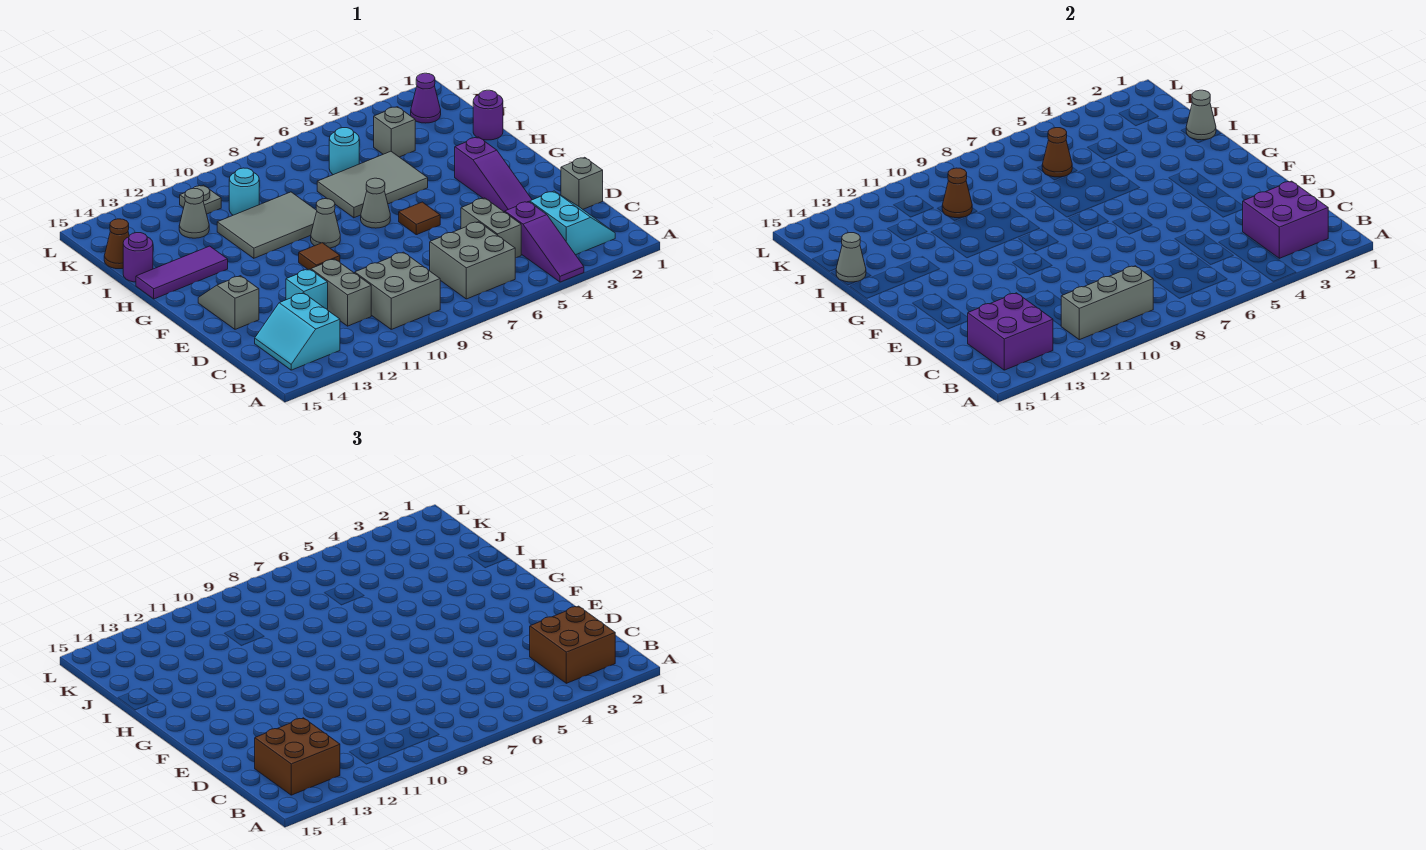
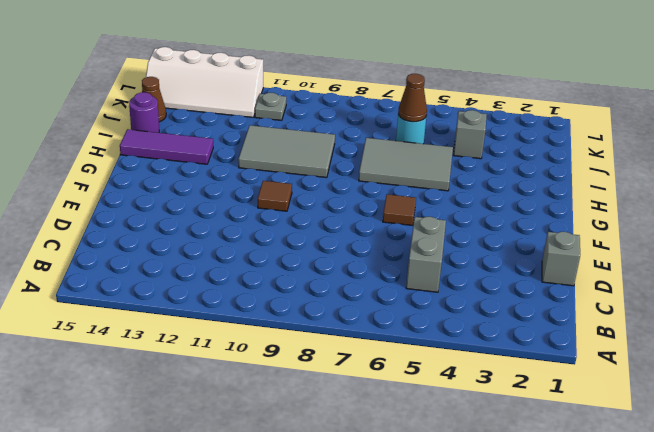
white slope K12:L15 level 1 top L -> none
none -> purple slope A4:C4 level 1 top C
none -> cyan slope B2:C3 level 1 top 3
none -> grey brick B6:C7 level 1
none -> grey brick B9:C10 level 1

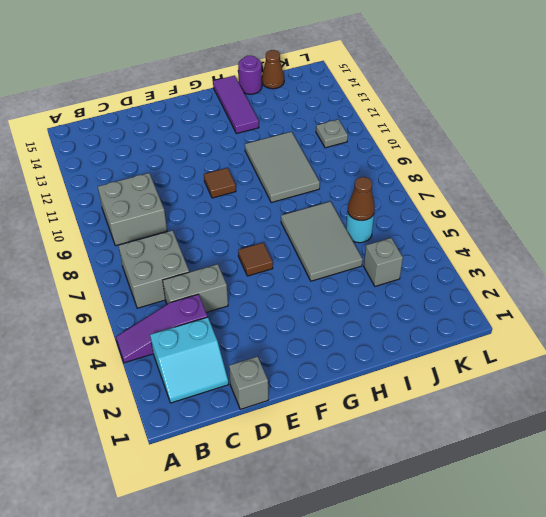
none -> cyan slope B13:C14 level 1 top 13
none -> grey brick C11:D11 level 1
none -> cyan brick D12 level 1
none -> purple slope E3:G3 level 1 top G

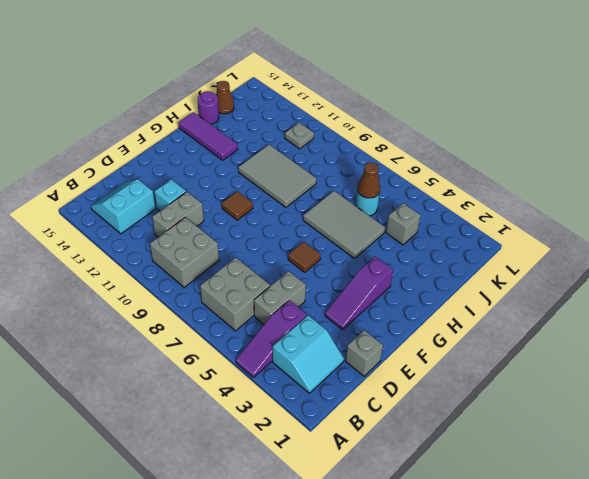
none -> grey slope E14:F14 level 1 top E
none -> grey cone G7 level 1
none -> grey cone G9 level 1
none -> purple round brick I1 level 1

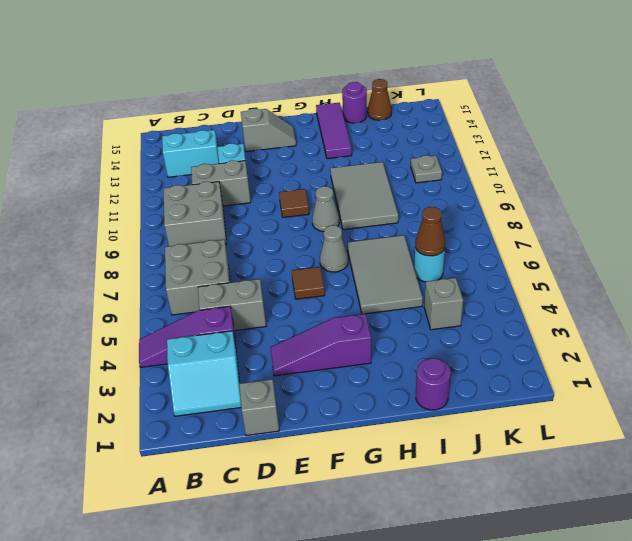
none -> cyan round brick J10 level 1
none -> grey cone J12 level 1
none -> purple cone K2 level 1
none -> purple brick B2:C3 level 2

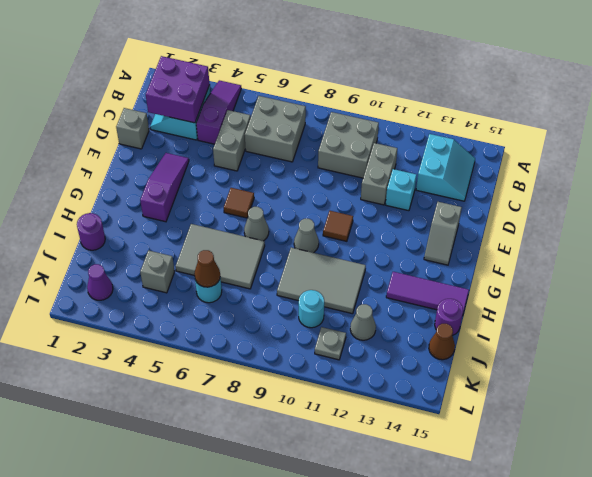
none -> grey brick B9:B11 level 2
none -> purple brick B13:C14 level 2
none -> grey cone I1 level 2
none -> grey cone I15 level 2

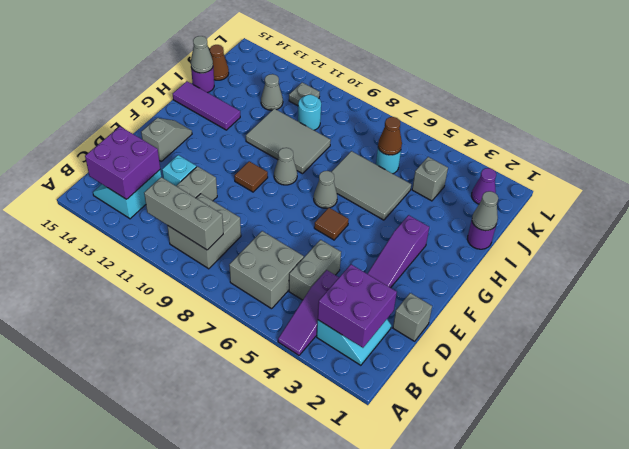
none -> brown cone J10 level 2
none -> brown brick B2:C3 level 3
none -> brown brick B13:C14 level 3

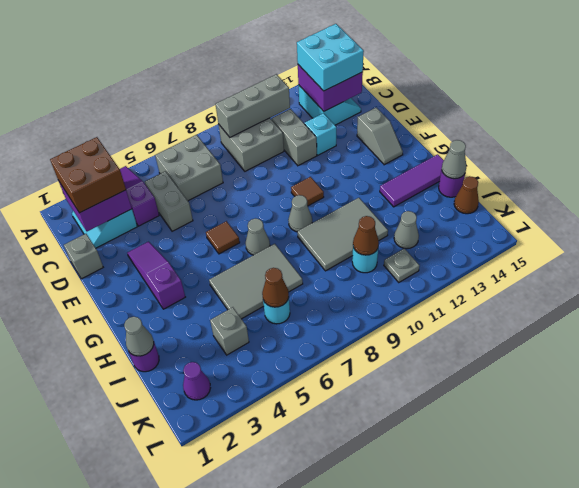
cyan brick B13:C14 level 3 -> brown brick B13:C14 level 3

